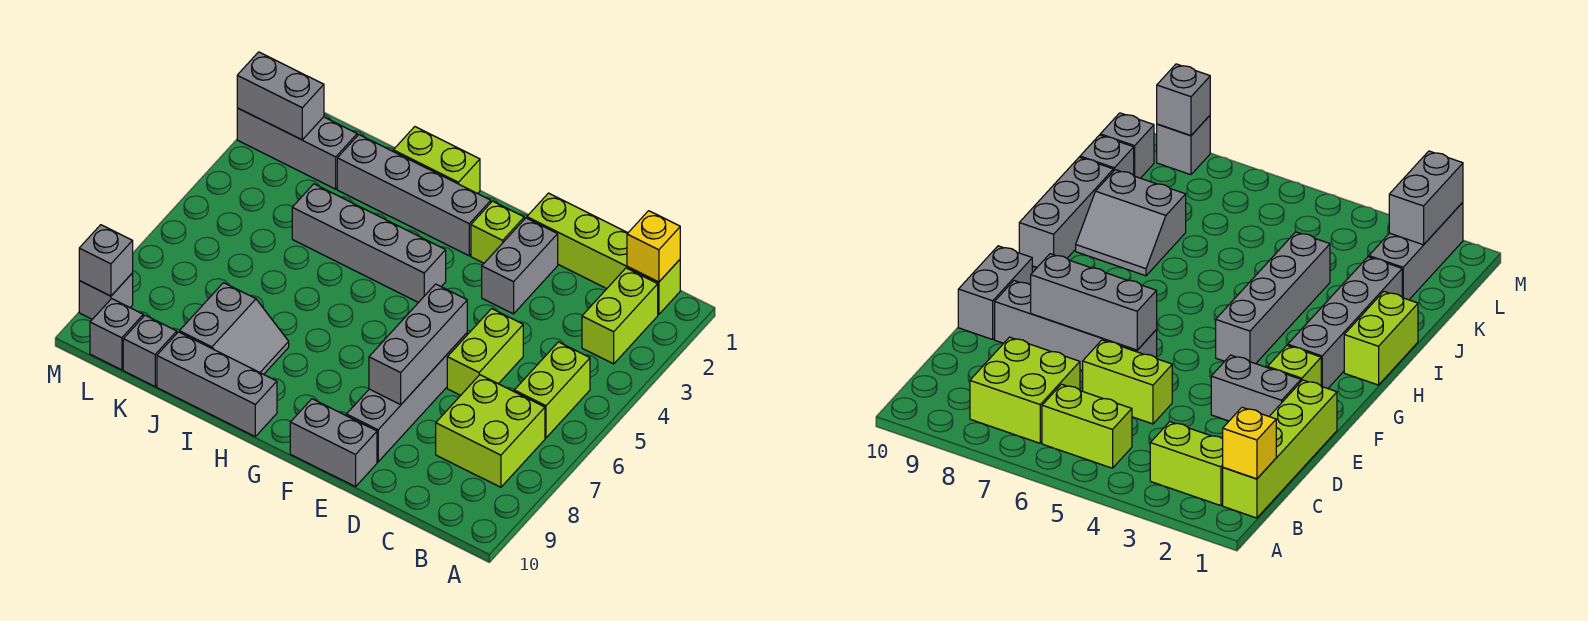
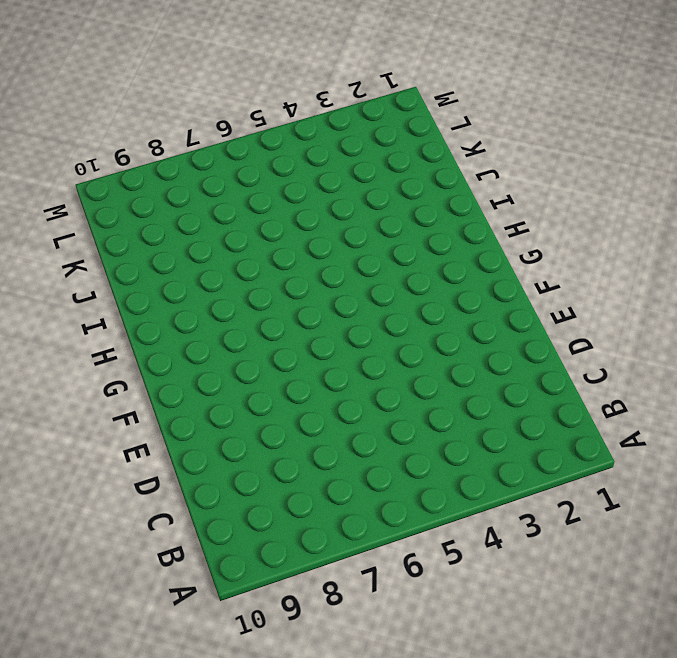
none -> lime brick B1:E1 level 1
none -> lime brick B2:B3 level 1
none -> lime brick B5:B6 level 1

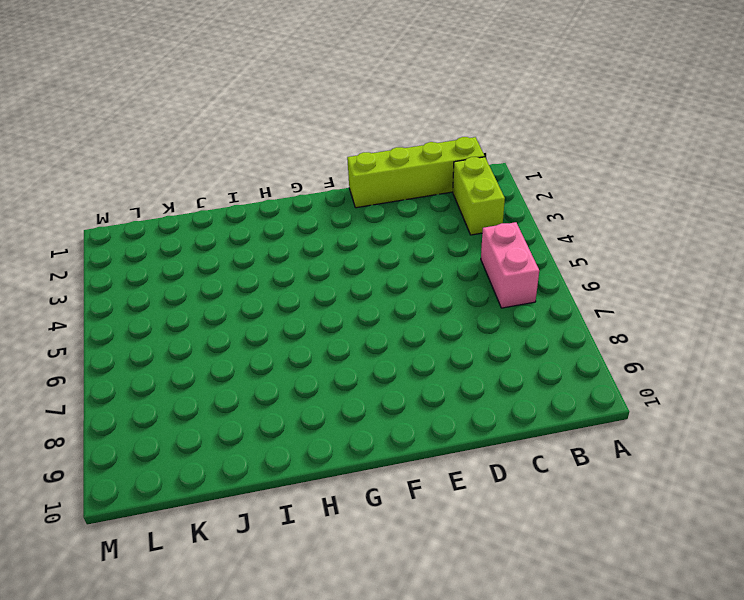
pink brick B5:B6 level 1 -> lime brick B5:B6 level 1
none -> lime brick B7:C8 level 1
none -> lime brick D5:D6 level 1
none -> grey brick E2:E3 level 1

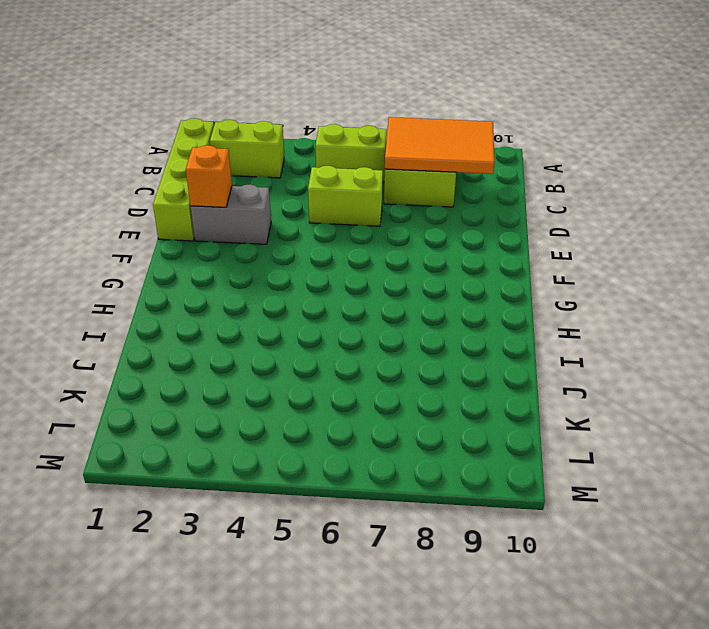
orange tile B7:C9 level 2 -> none
orange brick E2 level 2 -> none
none -> grey brick E6:E9 level 1
none -> grey brick E10:F10 level 1
none -> lime brick F2 level 1

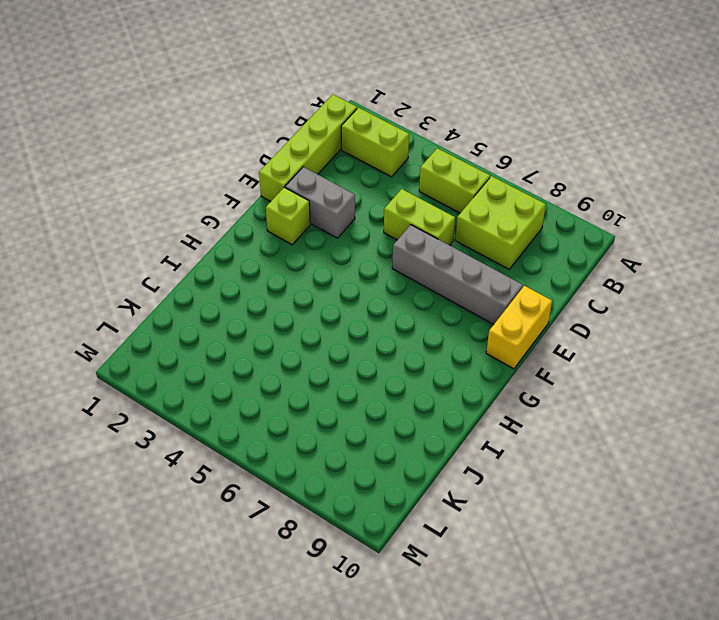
yellow brick E10:F10 level 1 -> grey brick E10:F10 level 1
none -> grey brick G2:J2 level 1
none -> grey brick G4:J4 level 1
none -> lime brick H1:I1 level 1

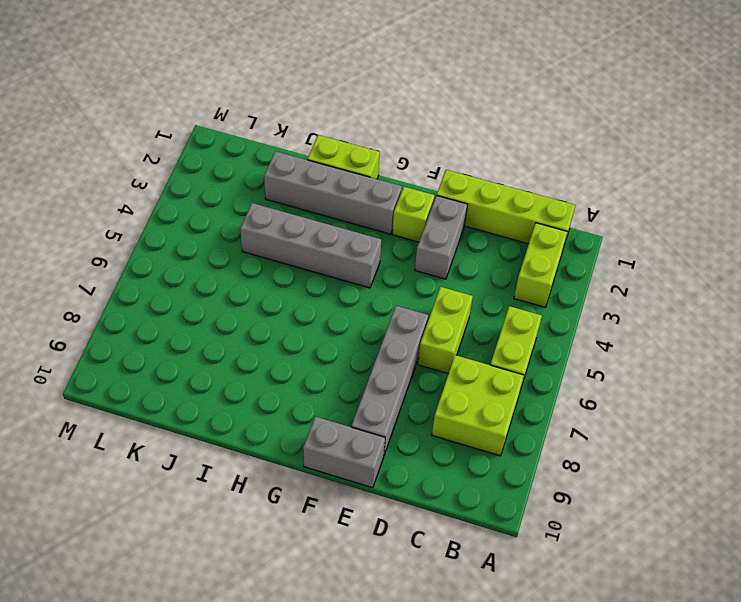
none -> grey brick H10:J10 level 1
none -> grey slope I8:J9 level 1 top J
none -> grey brick K2:M2 level 1

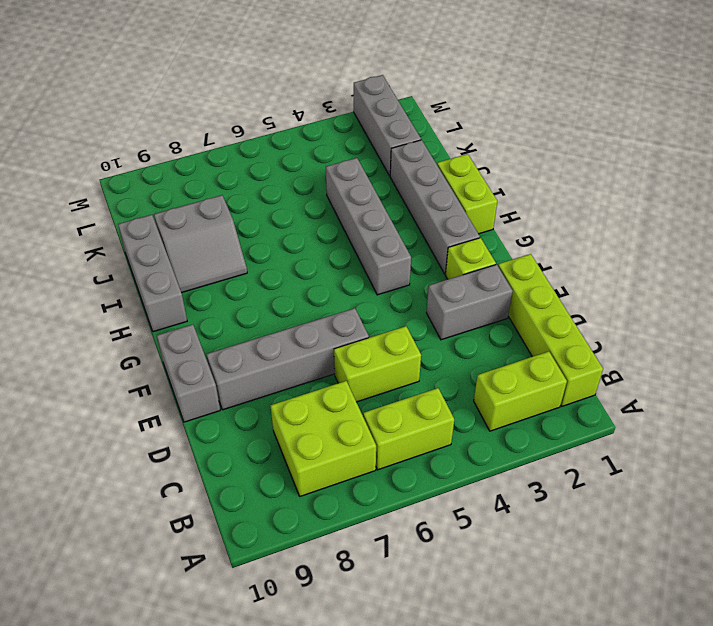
none -> grey brick K10 level 1
none -> grey brick L10 level 1
none -> grey brick M9 level 1

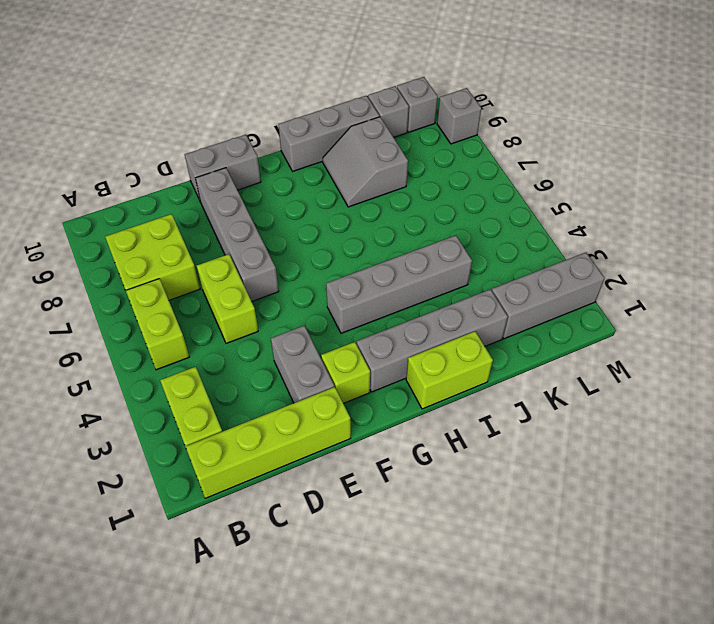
none -> yellow brick B1 level 2
none -> grey brick E6:E8 level 2
none -> grey brick L2:M2 level 2

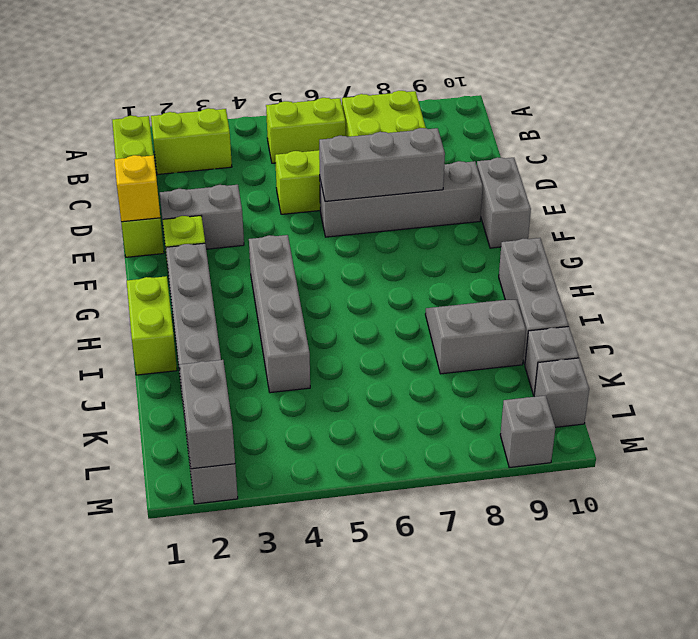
yellow brick E1 level 2 -> yellow brick B1 level 2
none -> grey brick M9 level 2

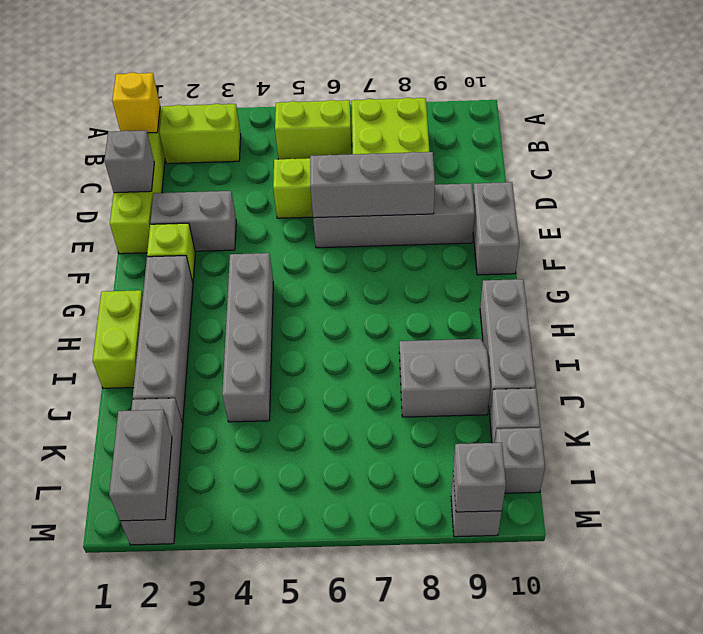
grey brick D1 level 2 -> none

